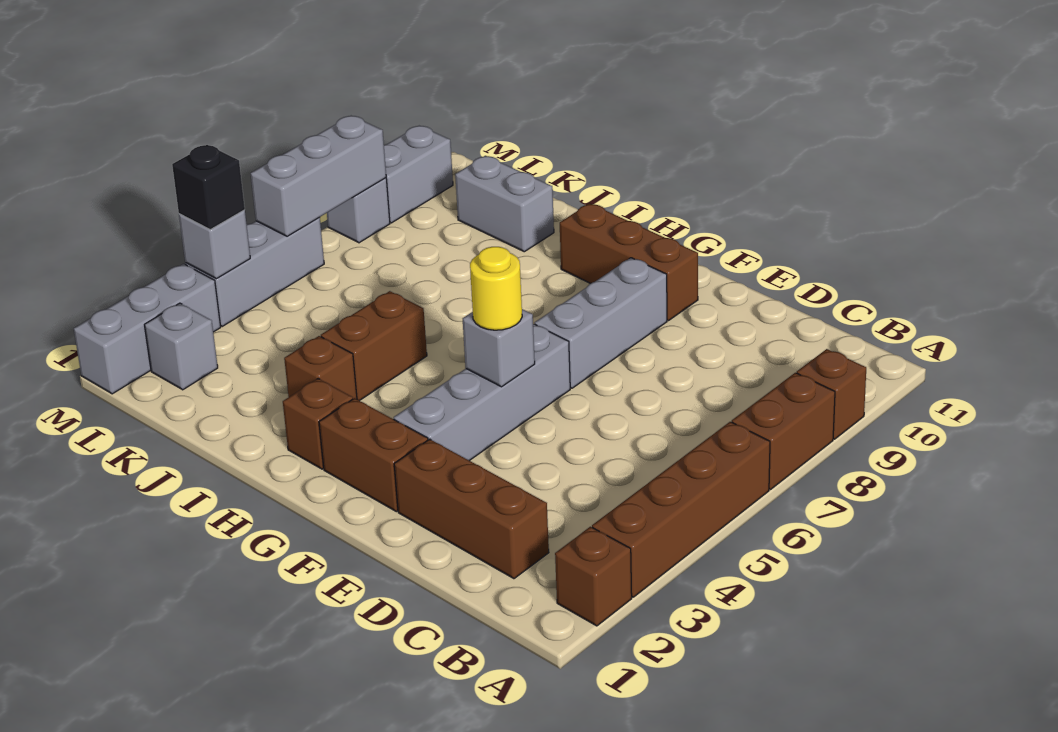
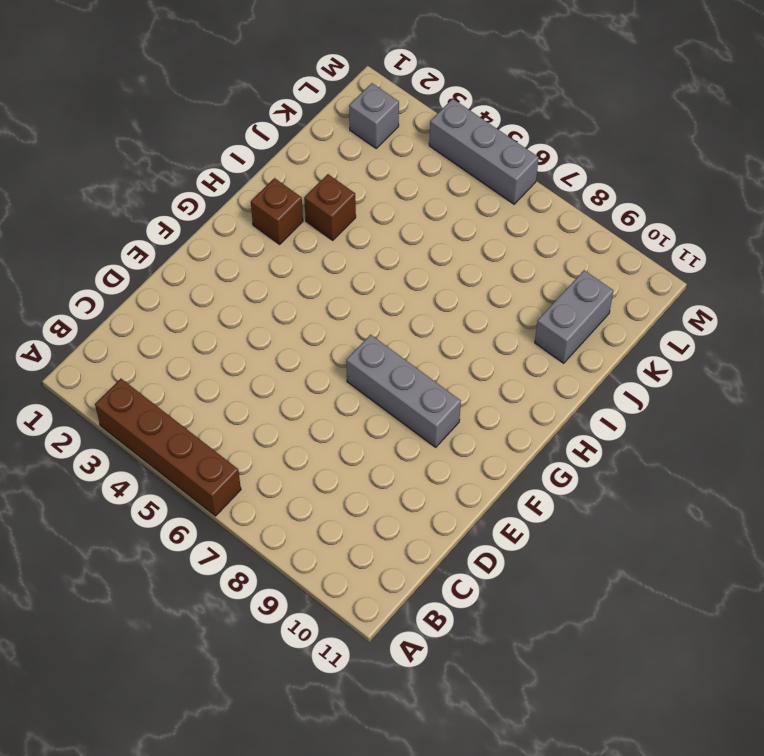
none -> brown brick A2 level 1
none -> brown brick A7:A8 level 1
none -> brown brick A9 level 1

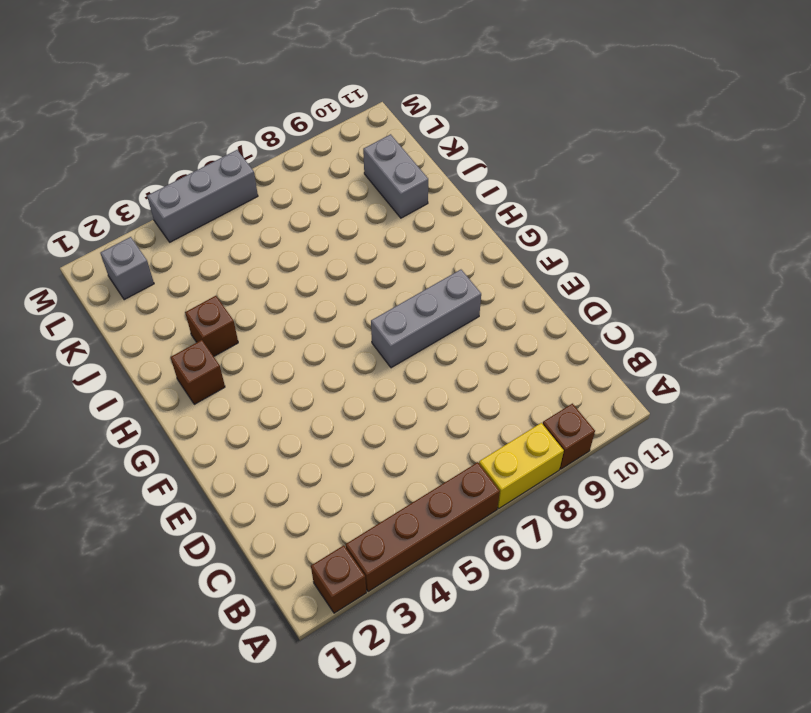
yellow brick A7:A8 level 1 -> brown brick A7:A8 level 1
none -> brown brick C2:E2 level 1
none -> brown brick F2:G2 level 1
none -> grey brick F3:F6 level 1

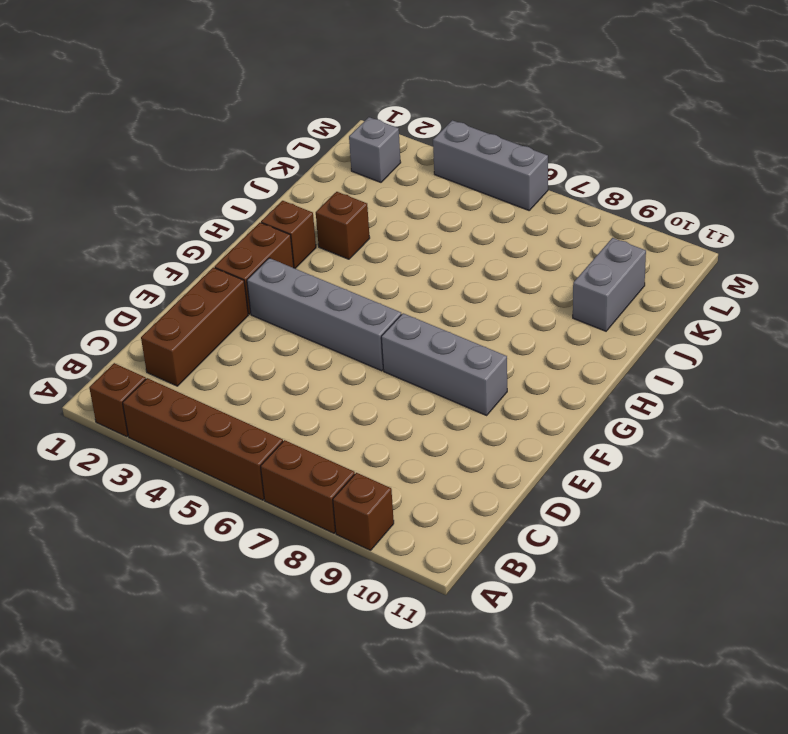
none -> brown brick F10:H10 level 1
none -> brown brick I4:I5 level 1
none -> grey brick M1:M3 level 1

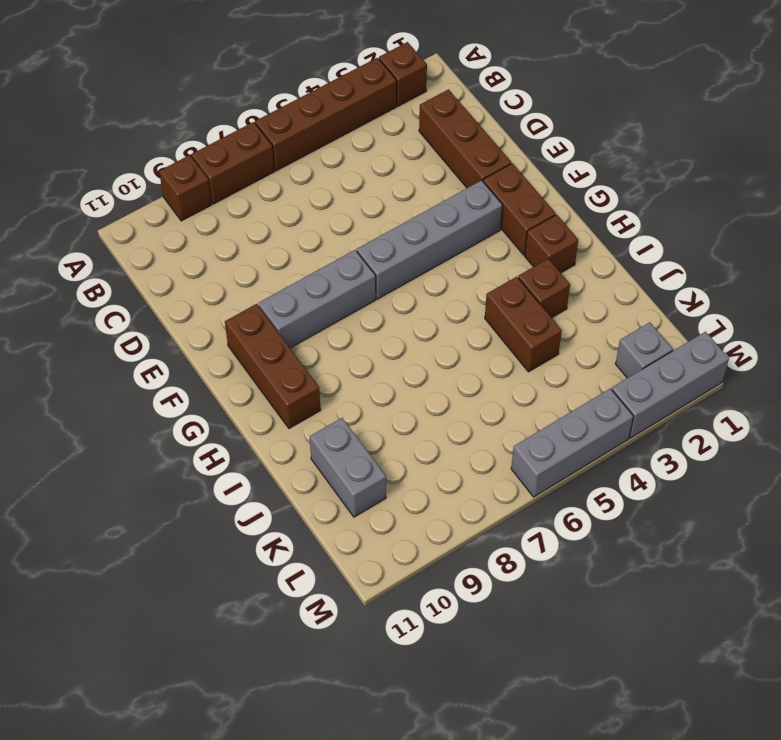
brown brick I4:J4 level 1 -> brown brick I4:I5 level 1
none -> grey brick M8 level 1
none -> grey brick M9:M10 level 1
none -> grey brick F5 level 2

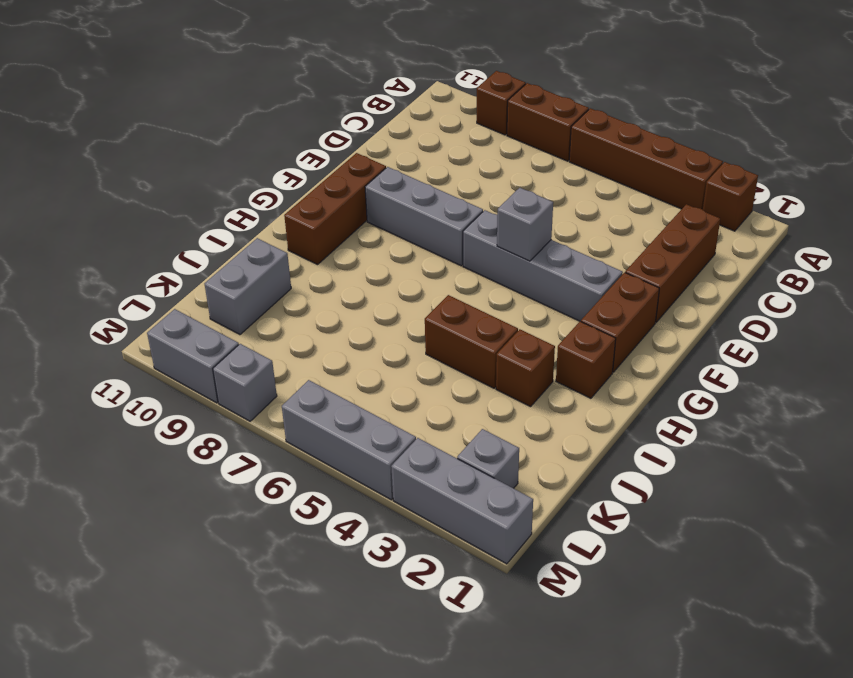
none -> grey brick M4 level 2
none -> grey brick M6:M8 level 2
none -> yellow round brick F5 level 3

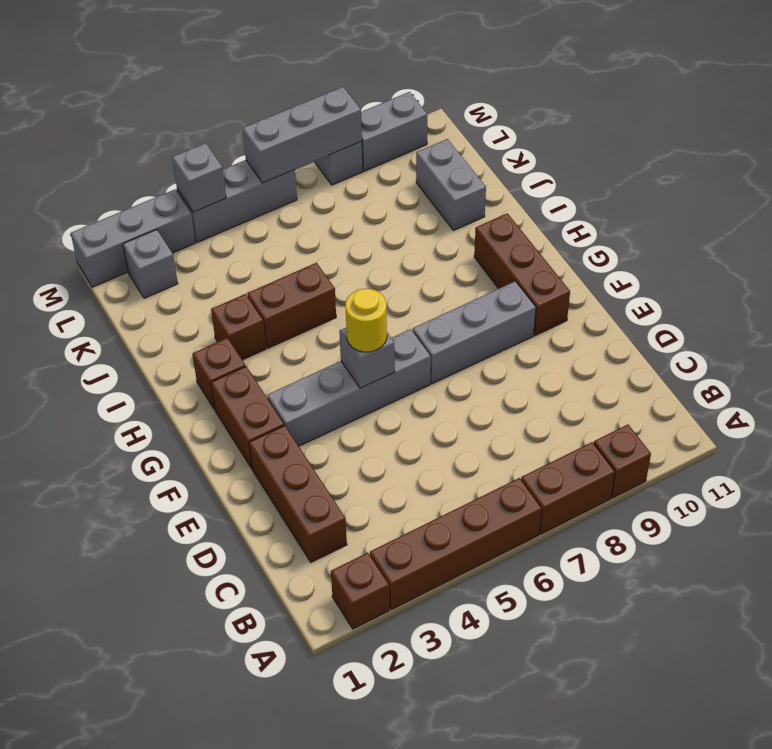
none -> black brick M4 level 3

